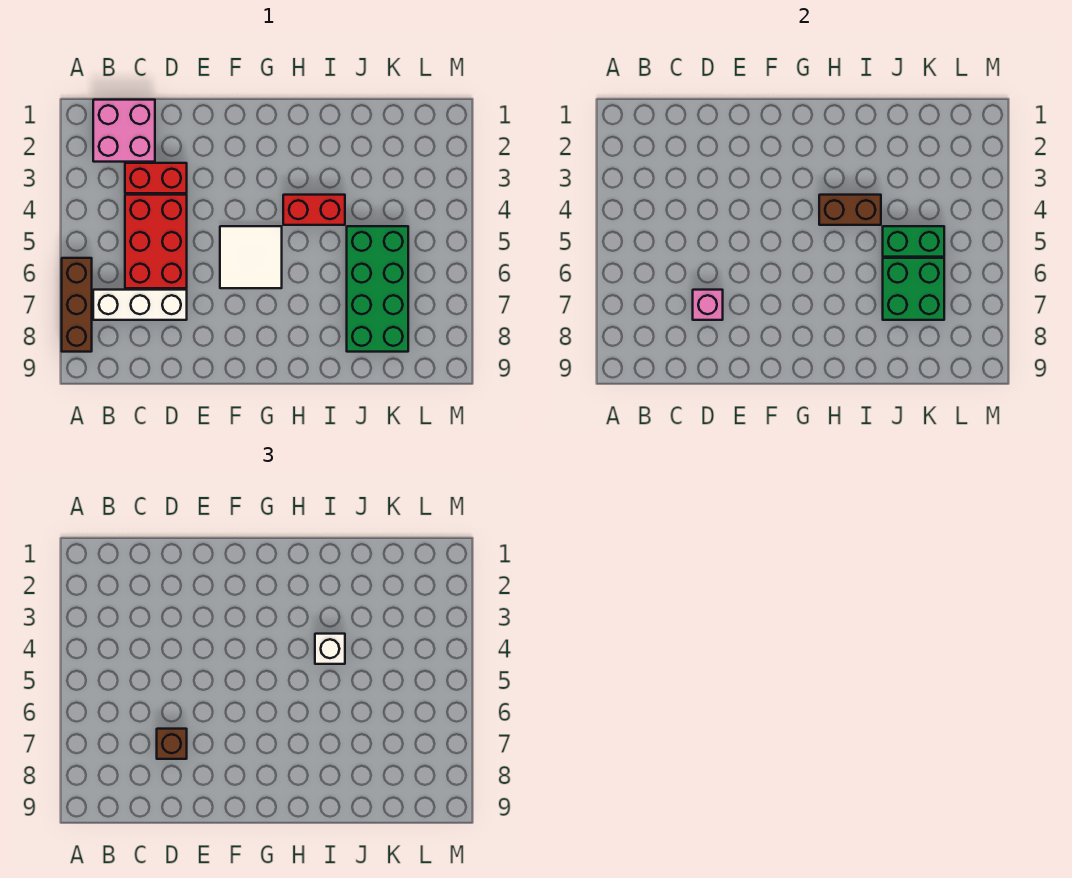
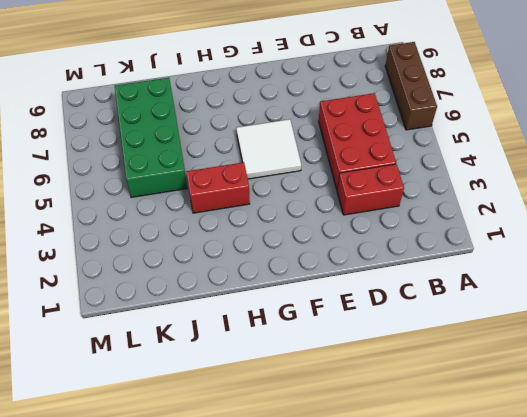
none -> pink brick B1:C2 level 1
none -> white brick B7:D7 level 1
none -> pink brick D7 level 2

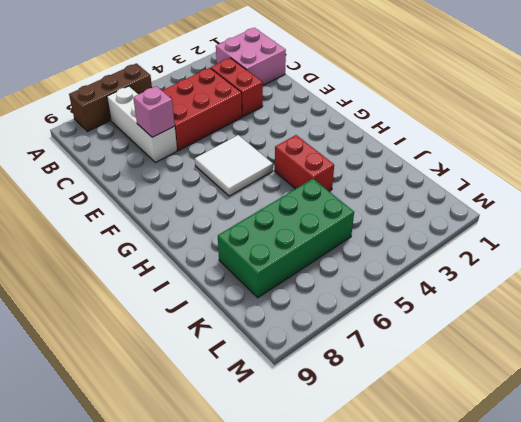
none -> brown brick H4:I4 level 2
none -> green brick J5:K5 level 2
none -> green brick J6:K7 level 2

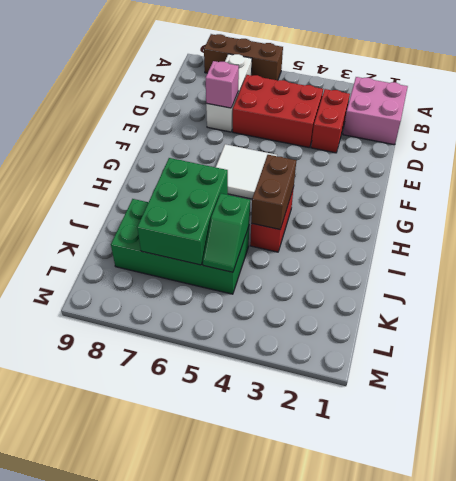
green brick I6:K7 level 2 -> green brick J6:K7 level 2
green slope J5:K5 level 2 top J -> green brick J5:K5 level 2
none -> brown brick D7 level 3
none -> white brick I4 level 3

